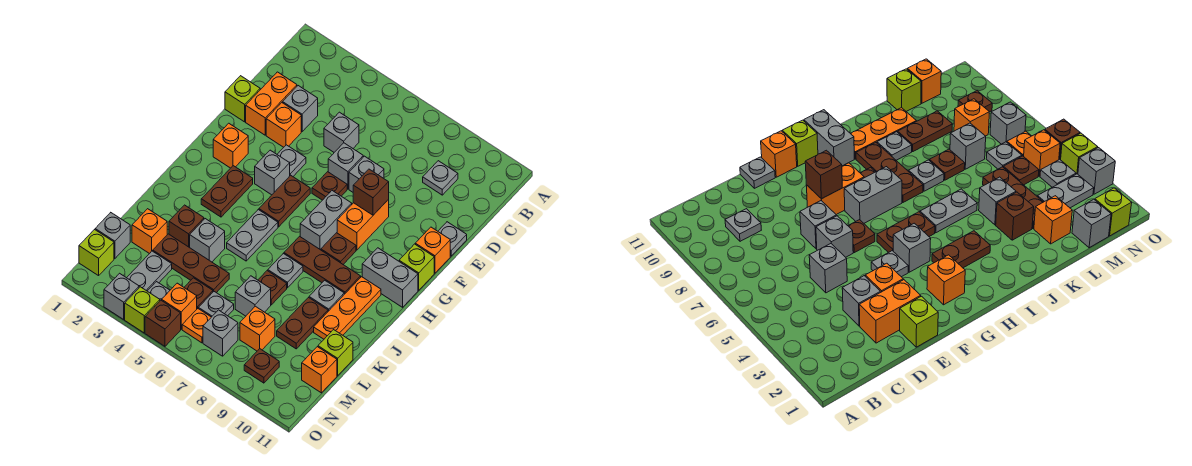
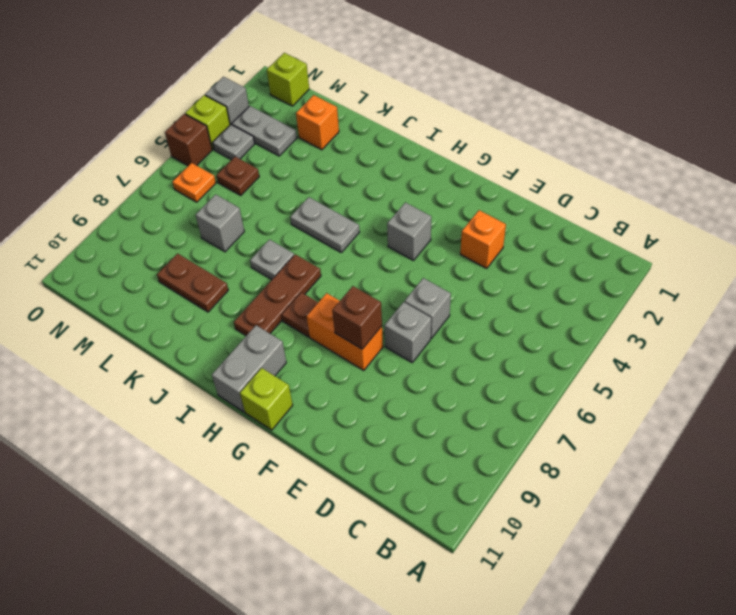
none -> grey plate C9 level 1
none -> orange brick D2:E2 level 1
none -> grey brick D3 level 1
none -> grey brick D5 level 1

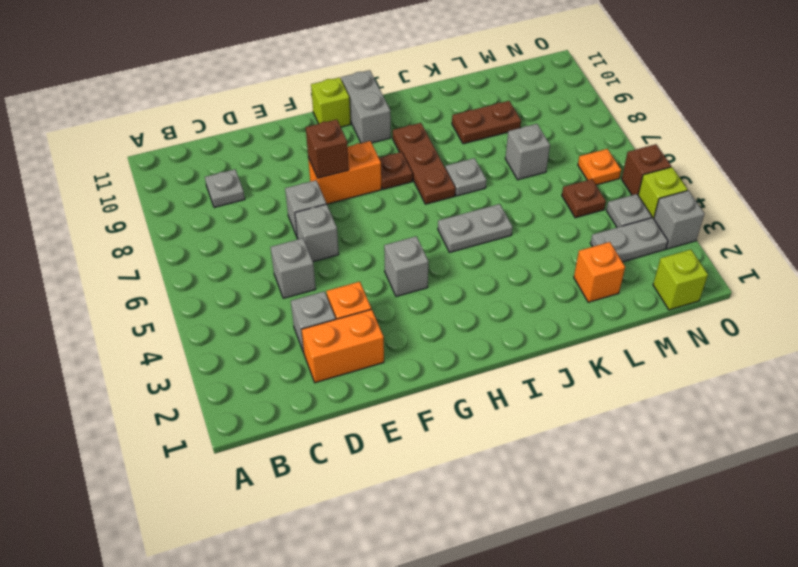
none -> lime brick E1 level 1
none -> grey plate E11 level 1
none -> grey plate F4 level 1
none -> brown plate F6 level 1

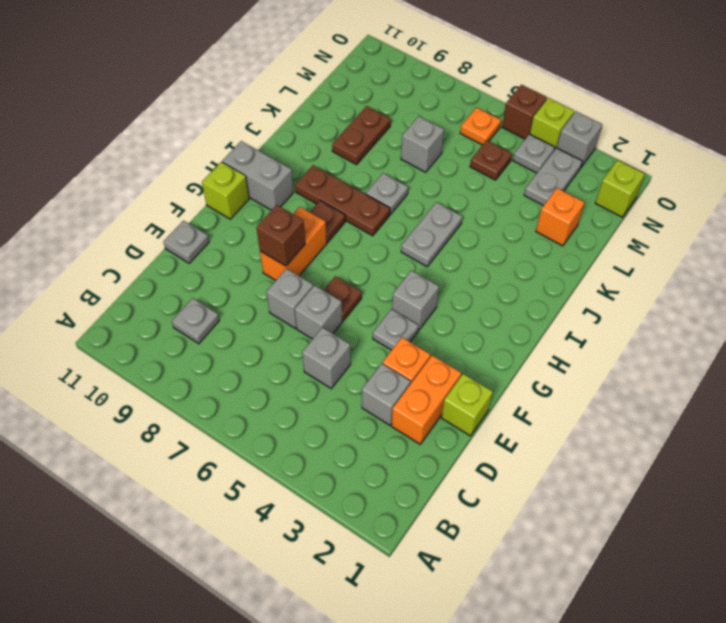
none -> orange brick F11 level 1
none -> orange brick G2 level 1
none -> brown plate G5:H5 level 1
none -> grey brick G7:H7 level 1

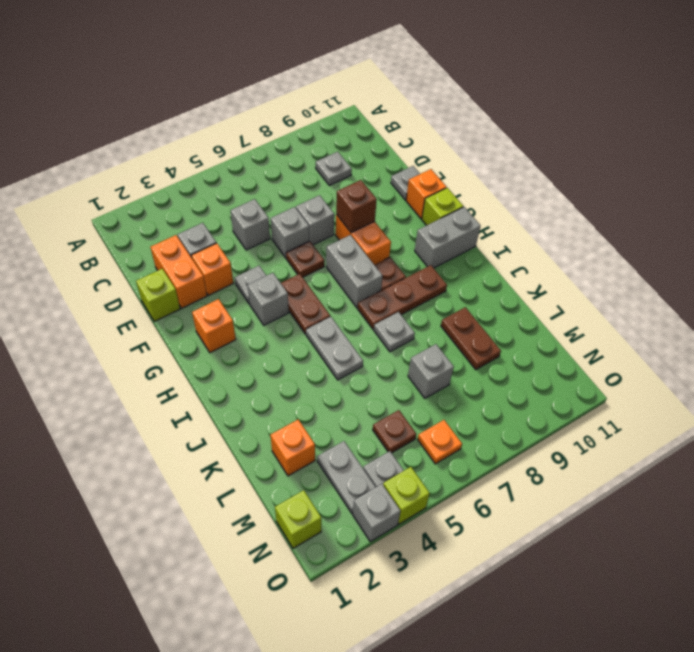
none -> brown plate H3:I3 level 1
none -> orange plate I10:K10 level 1
none -> grey plate J9 level 1
none -> brown brick K3 level 1

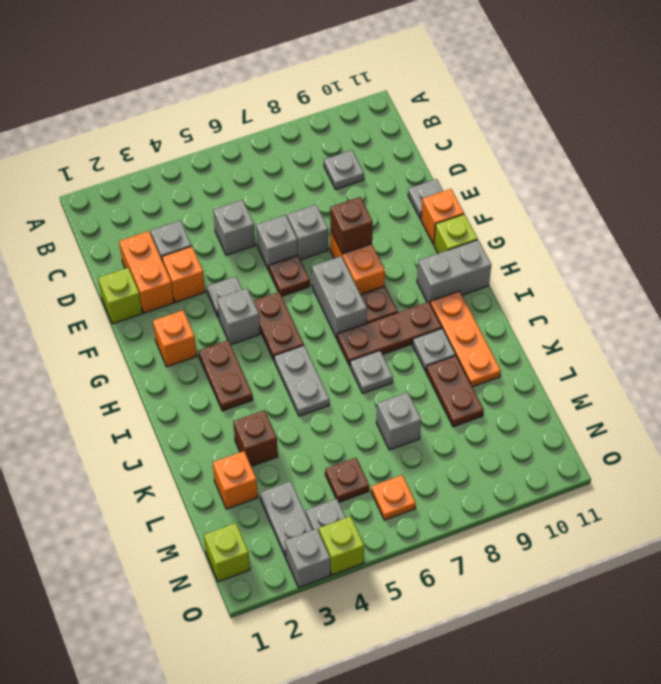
none -> grey brick K4 level 1
none -> brown plate K7 level 1
none -> brown plate L3:L5 level 1
none -> lime brick L11 level 1

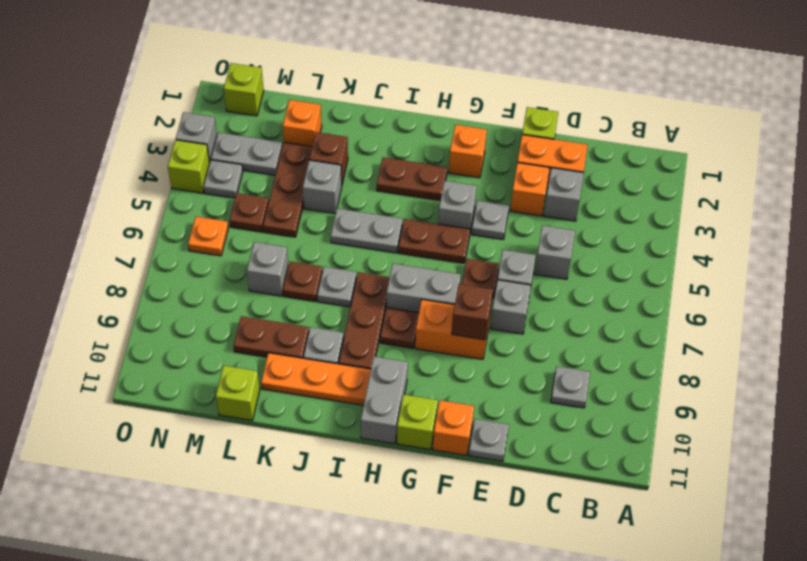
none -> grey brick M1 level 1
none -> grey plate M6 level 1
none -> orange brick M8 level 1
none -> orange brick M11 level 1

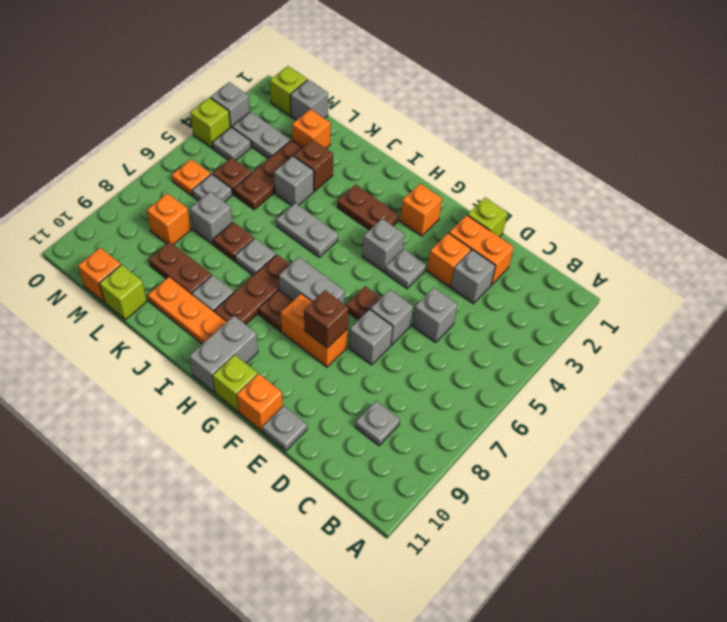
none -> brown plate G5:H5 level 1
none -> orange brick N5 level 1
none -> grey brick N7 level 1
none -> brown plate N9 level 1

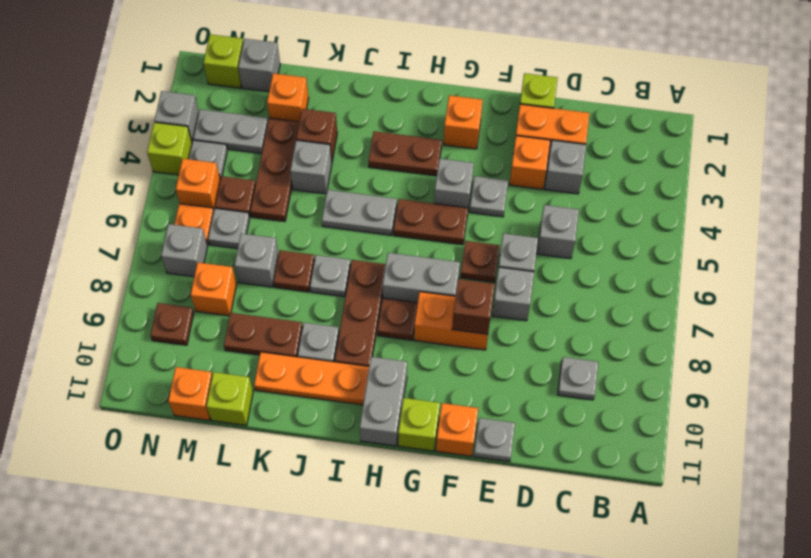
none -> brown brick O5 level 1

